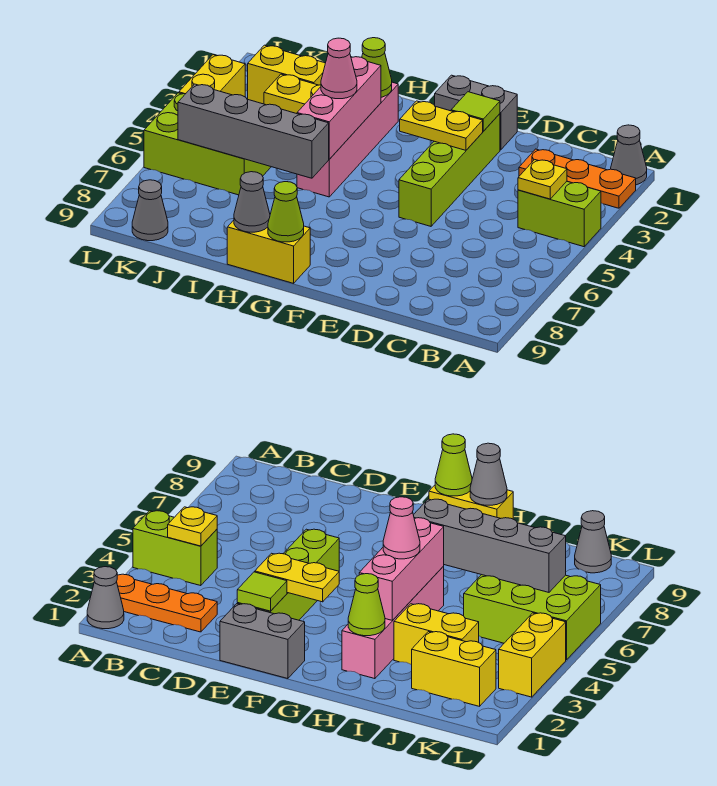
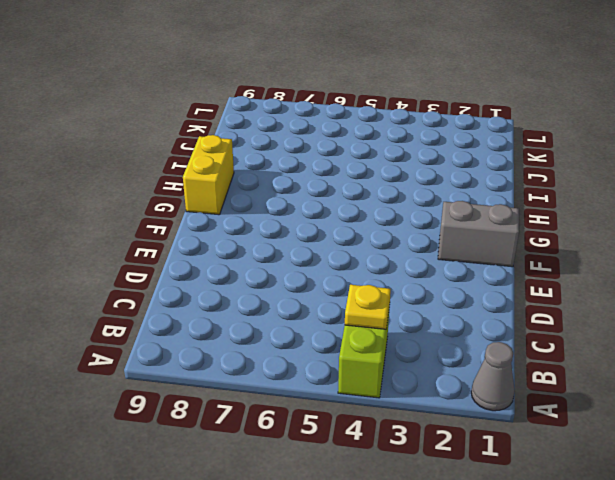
grey brick F1:F2 level 1 -> grey brick E1:F1 level 1
none -> orange plate A2:C2 level 1
none -> lime brick E2:E5 level 1
none -> pink brick H2:H5 level 1

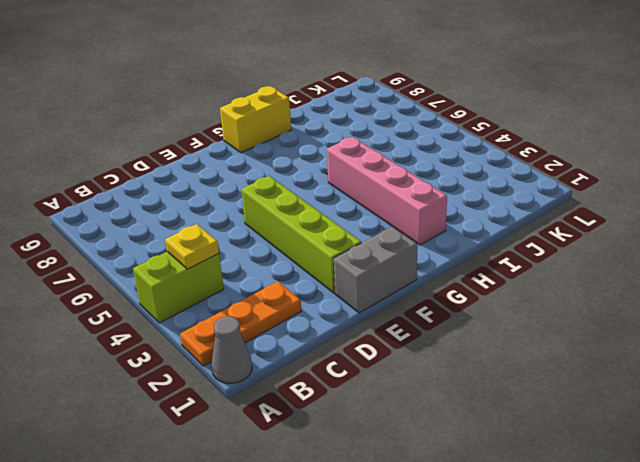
none -> yellow brick I3:J3 level 1
none -> yellow brick J2:K2 level 1
none -> lime brick J5:L6 level 1

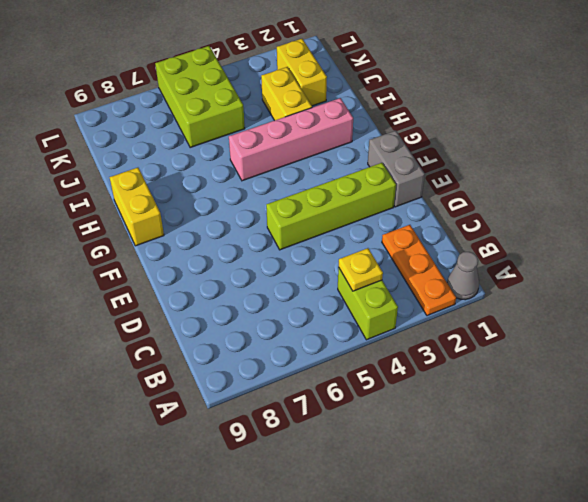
none -> grey cone K9 level 1
none -> yellow brick L3:L4 level 1
none -> lime tile E2 level 2

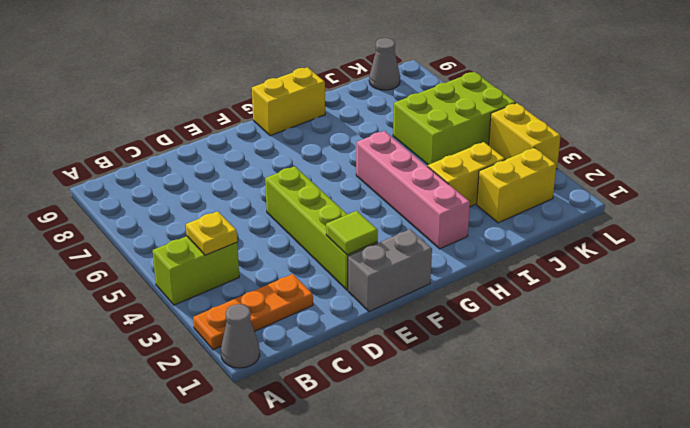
none -> yellow plate E3:F3 level 2
none -> lime cone G9 level 2
none -> lime cone H2 level 2

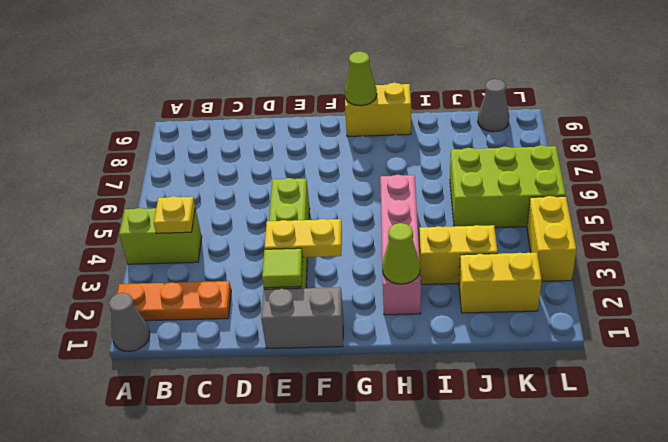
none -> pink brick H3:H5 level 2
none -> grey brick H6:K6 level 2
none -> grey cone H9 level 2

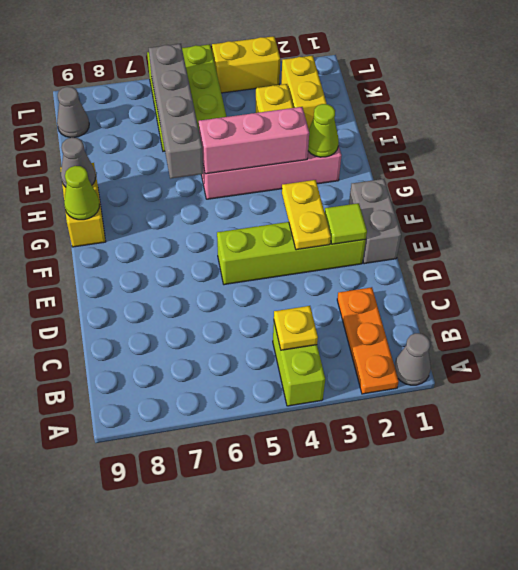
none -> pink cone H4 level 3

